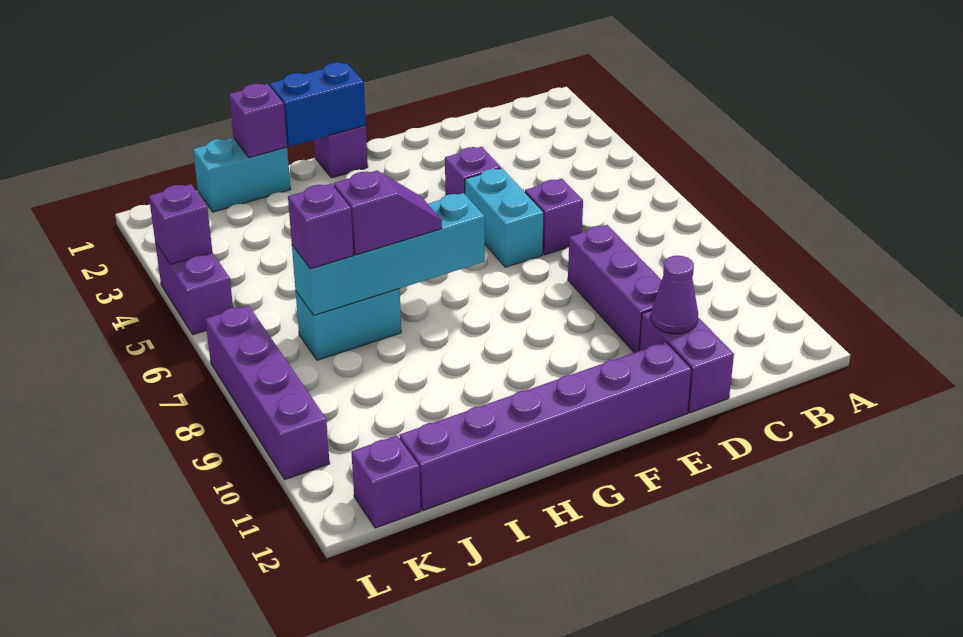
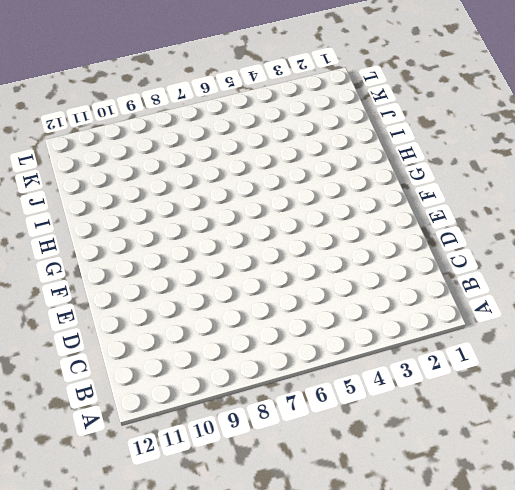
none -> purple brick D6 level 1
none -> purple brick D8:D10 level 1
none -> purple brick D11:D12 level 1

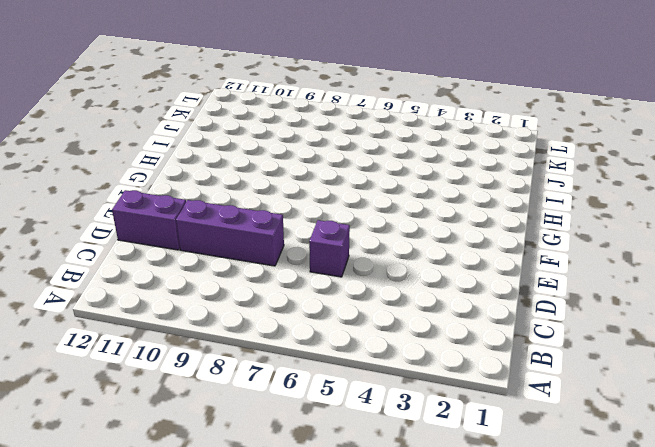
none -> purple brick E4 level 1
none -> cyan brick E5:E6 level 1
none -> purple brick E12:J12 level 1

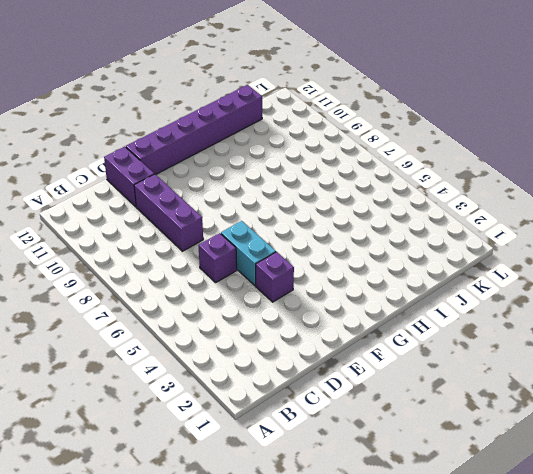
none -> purple brick G1 level 1
none -> cyan brick I1:J1 level 1
none -> cyan brick I7:J7 level 1

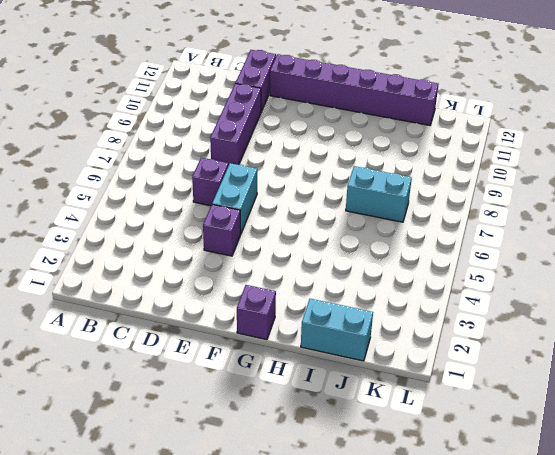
none -> purple brick K12 level 1
none -> purple brick L4:L5 level 1
none -> purple brick L7:L10 level 1

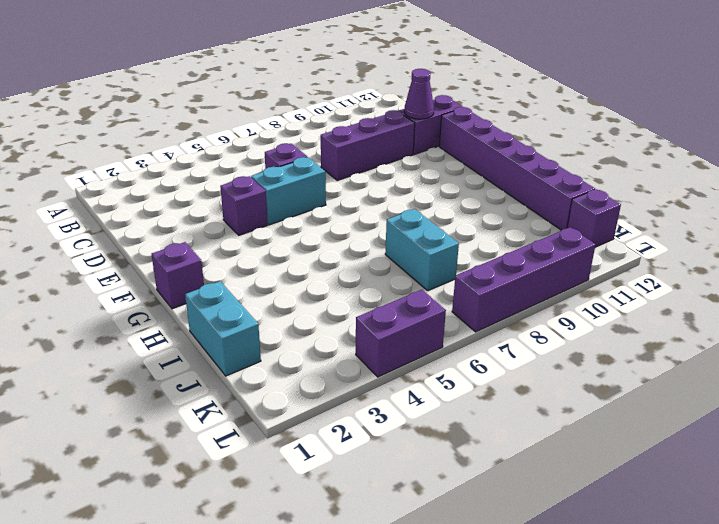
none -> blue brick G1:H1 level 2
none -> cyan brick G7:J7 level 2
none -> purple brick I1 level 2

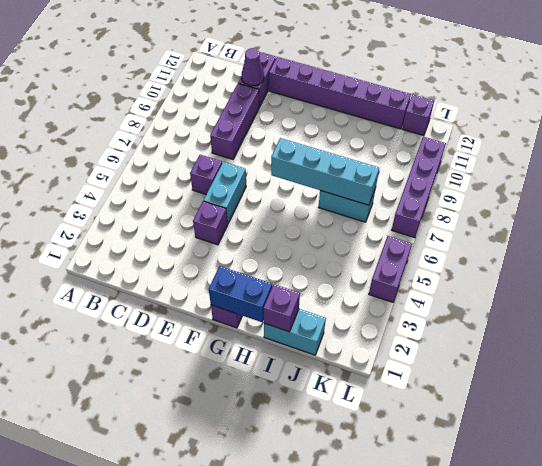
none -> purple brick L4 level 2
none -> purple slope H7:I7 level 3 top I
none -> purple brick J7 level 3

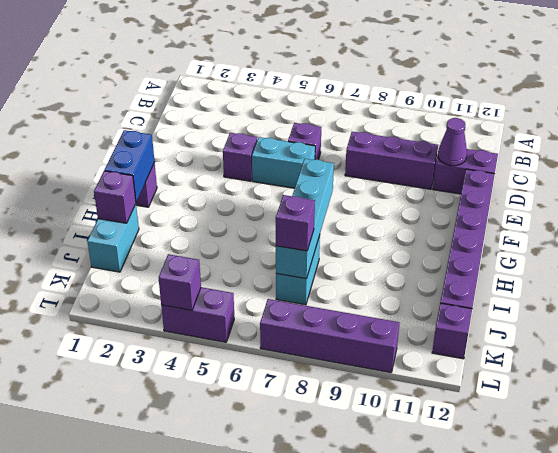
none -> purple slope H7:I7 level 3 top I

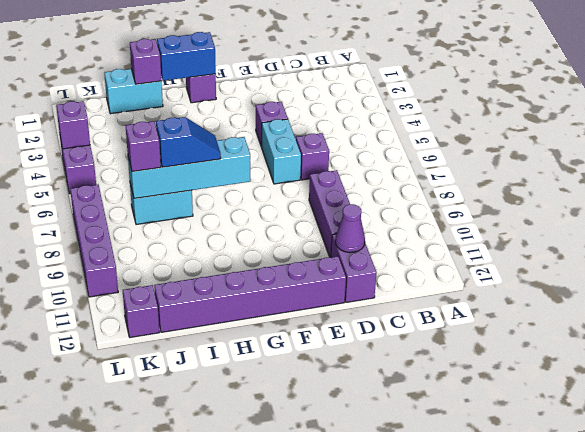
blue slope H7:I7 level 3 top I -> purple slope H7:I7 level 3 top I

